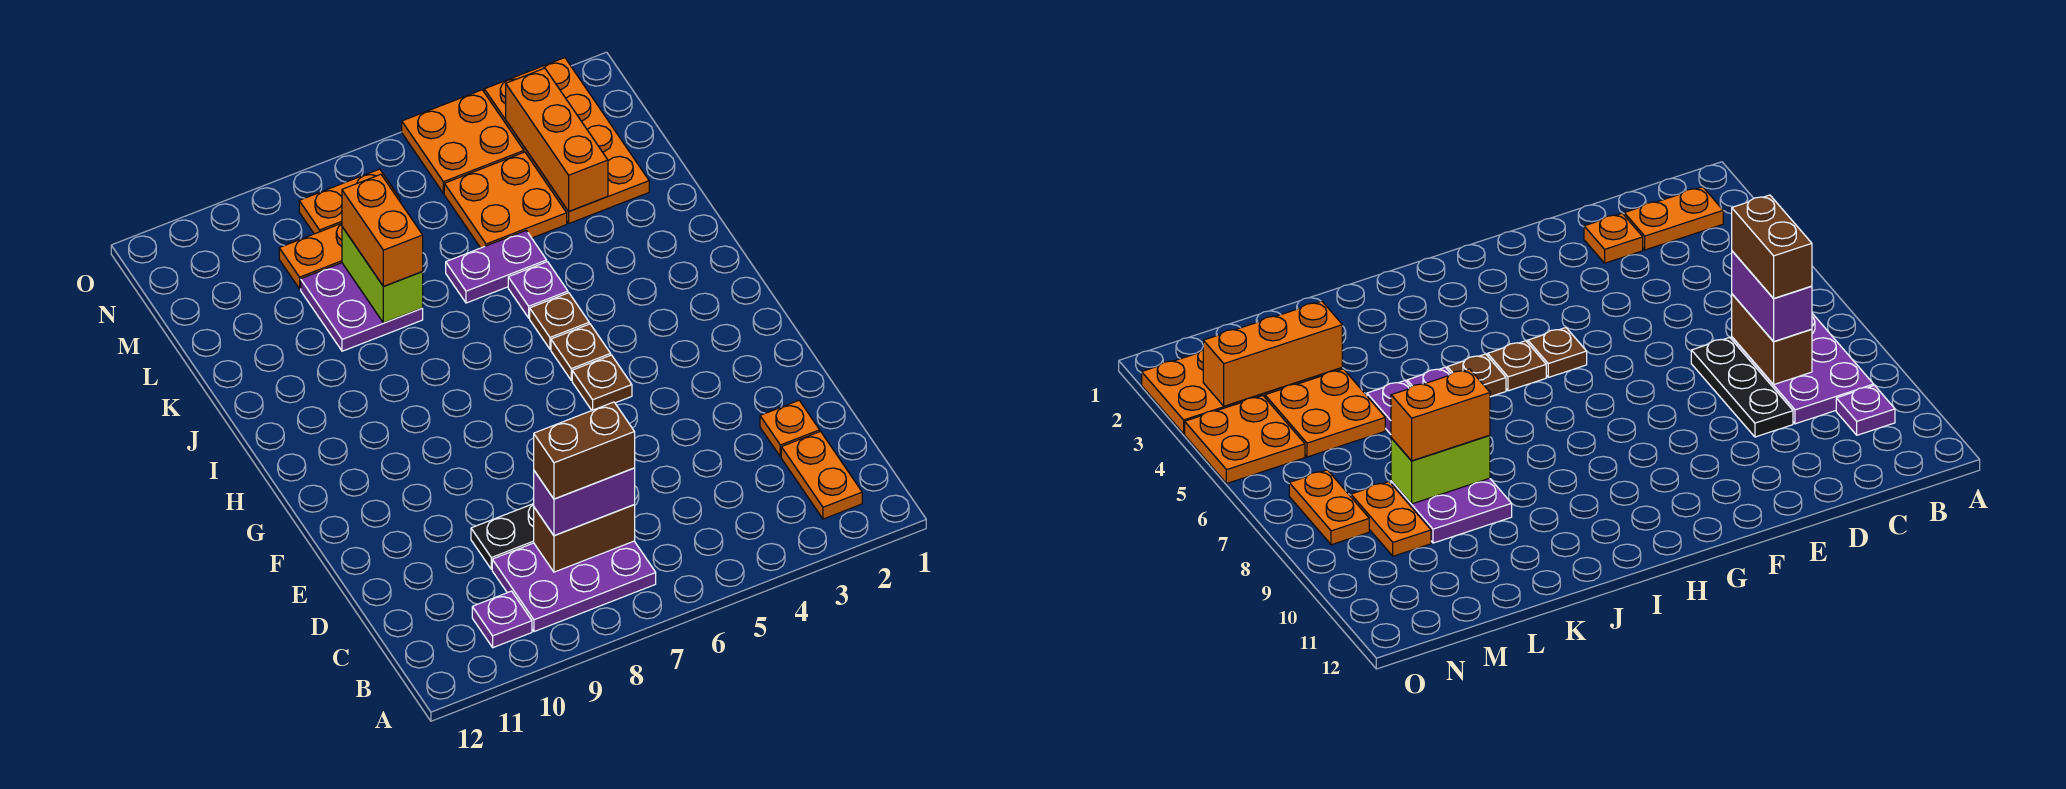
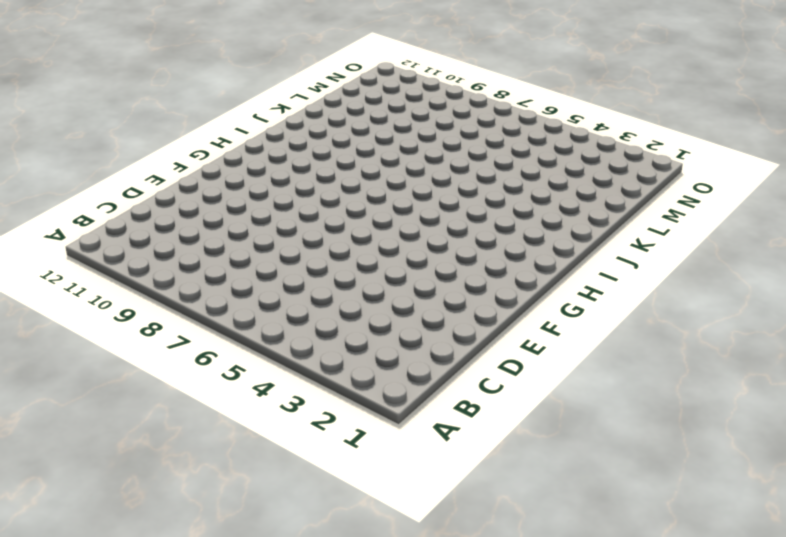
none -> orange plate B2:C2 level 1
none -> purple plate B7:C9 level 1
none -> purple plate B10 level 1

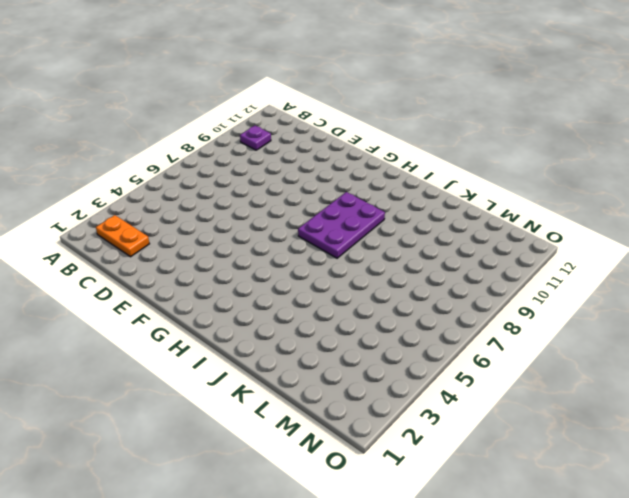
purple plate H7:I9 level 1 -> purple plate B7:C9 level 1
none -> orange plate D2 level 1
none -> black plate D7:D9 level 1
none -> brown plate G5 level 1

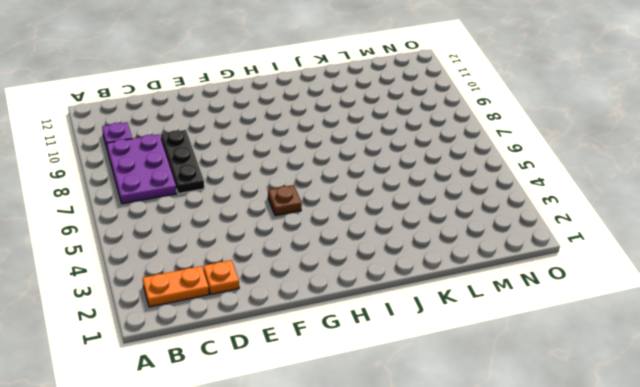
none -> brown plate H5 level 1
none -> brown plate I5 level 1
none -> purple plate J5 level 1

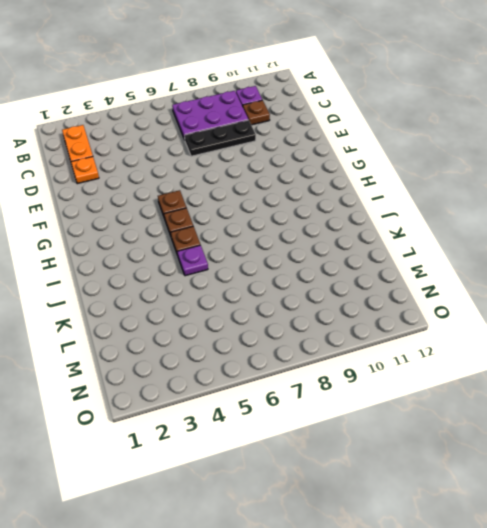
brown plate C10 level 1 -> none
none -> purple plate K5:K6 level 1
none -> purple plate K8:L9 level 1
none -> orange plate L2:O3 level 1

